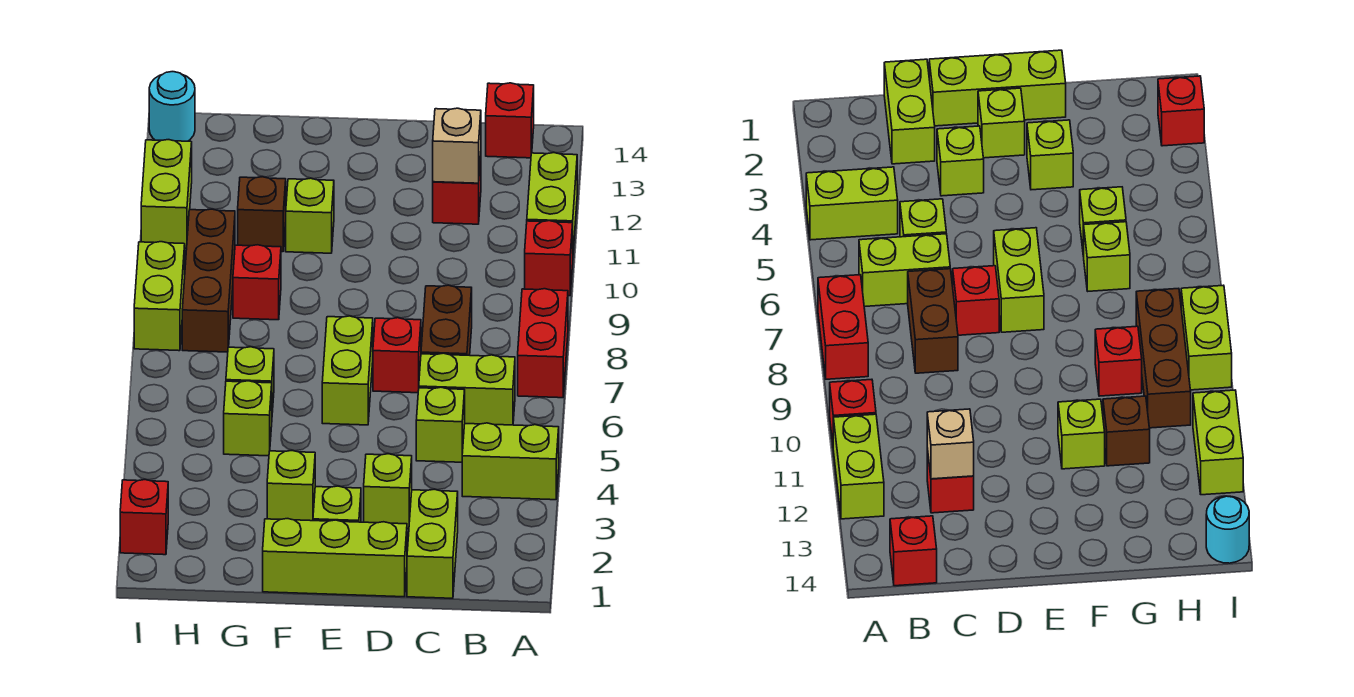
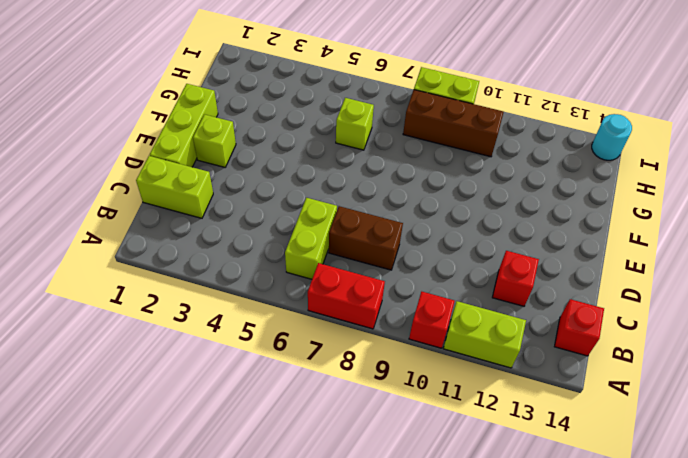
none -> lime brick A4:B4 level 1
none -> lime brick C5 level 1
none -> lime brick D3 level 1

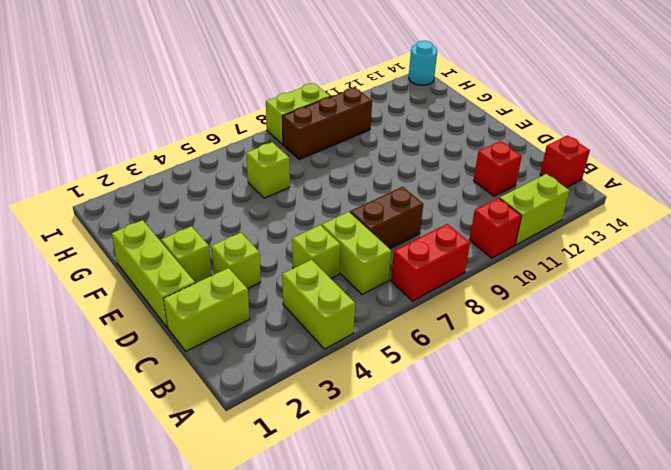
none -> red brick D7 level 1
none -> lime brick E6:E7 level 1
none -> lime brick F3 level 1

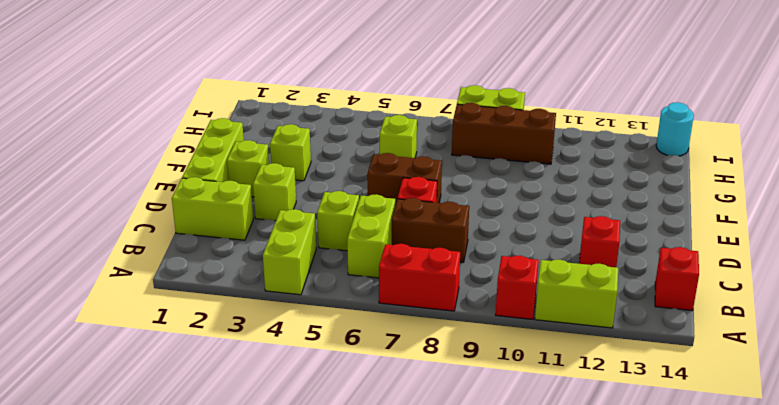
brown brick E6:E7 level 1 -> lime brick E6:E7 level 1
none -> lime brick F11 level 1
none -> lime brick G5 level 1
none -> red brick G9 level 1

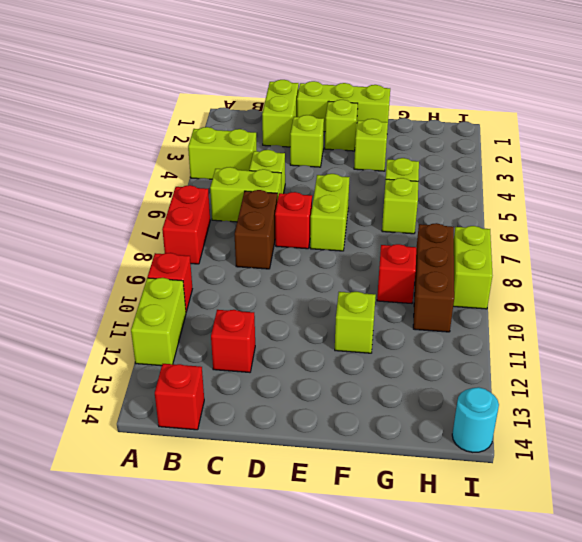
none -> brown brick G11 level 1
none -> red brick I2 level 1
none -> lime brick I11:I12 level 1

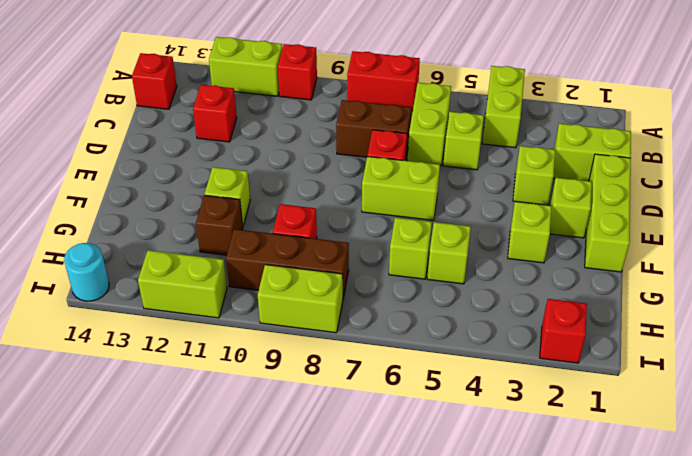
none -> tan brick C12 level 2

